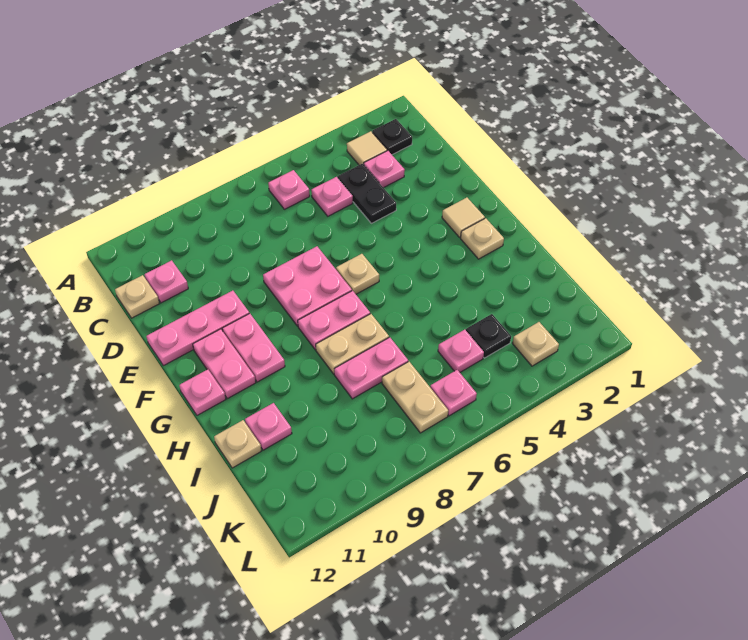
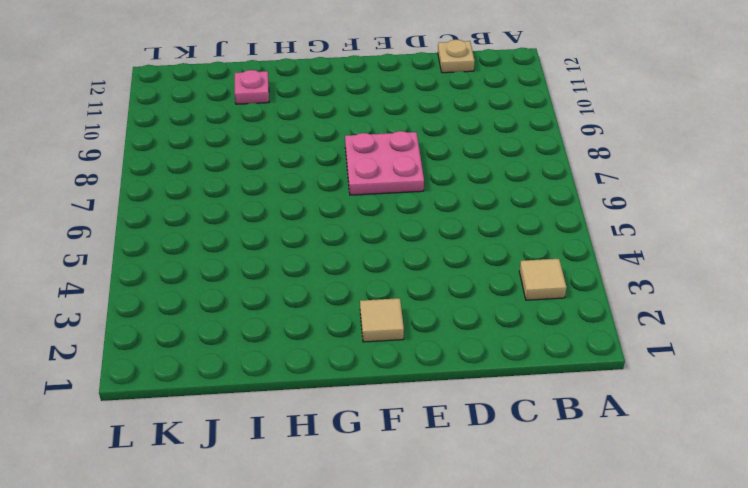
none -> black plate B2 level 1
none -> pink plate B6 level 1
none -> pink plate C3 level 1

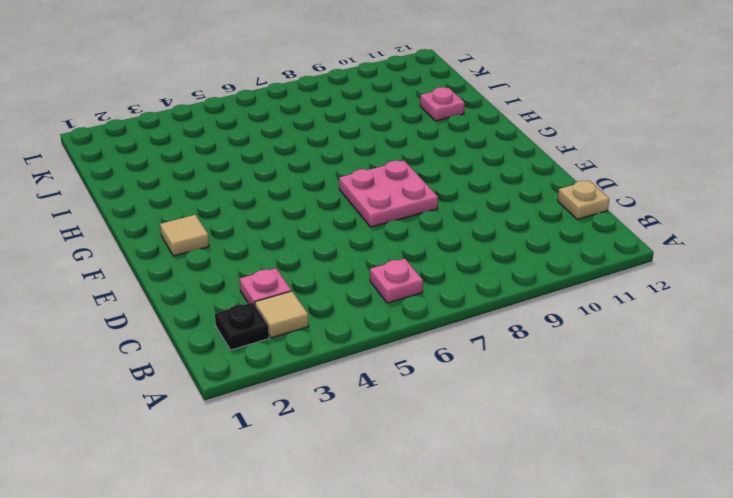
none -> black plate C4:D4 level 1
none -> pink plate C5 level 1
none -> pink plate C11 level 1

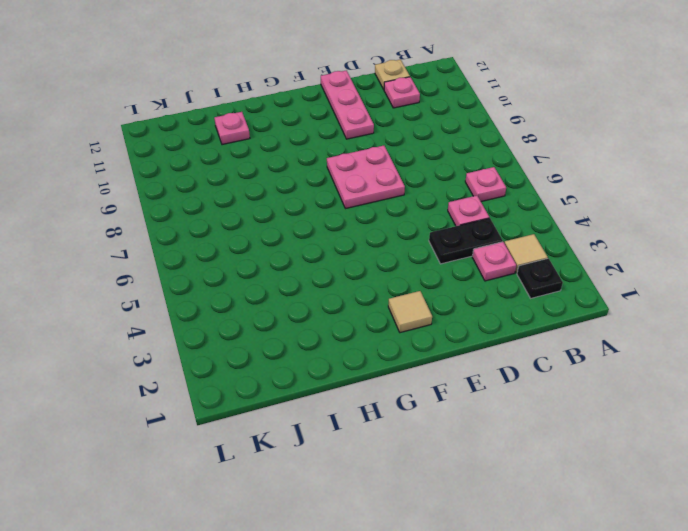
none -> tan plate F6 level 1
none -> pink plate F10:G10 level 1
none -> pink plate F11:G11 level 1

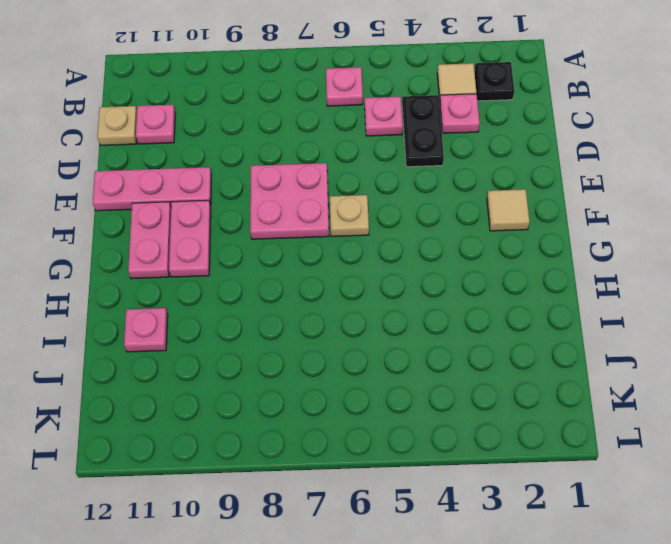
none -> tan plate G2 level 1
none -> pink plate G7:G8 level 1
none -> pink plate G12 level 1

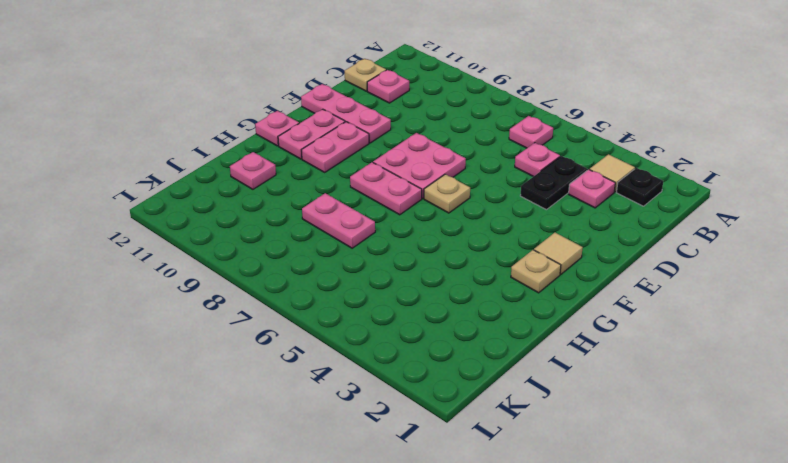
none -> tan plate H7:H8 level 1
none -> tan plate I12 level 1
none -> black plate J4 level 1

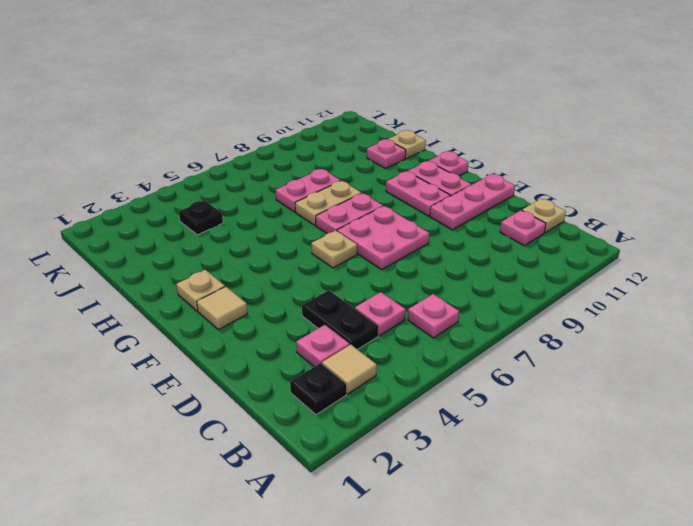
none -> pink plate J5 level 1
none -> tan plate J7:K7 level 1
none -> tan plate K3 level 1

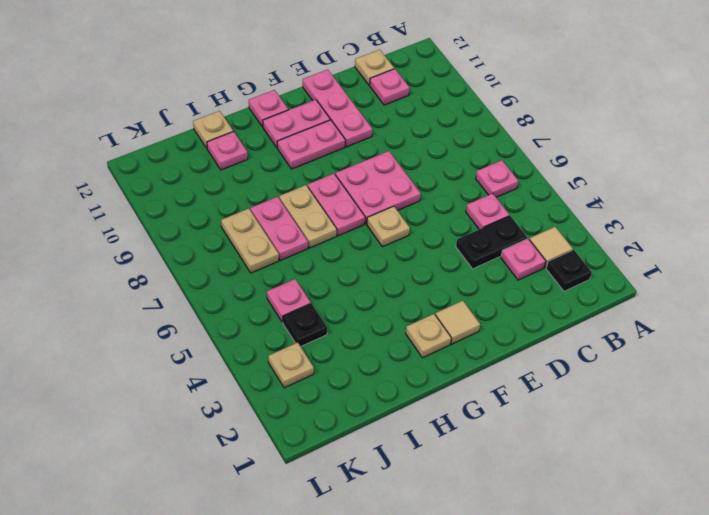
tan plate J7:J8 level 1 -> tan plate J7:K7 level 1
none -> pink plate K6 level 1

